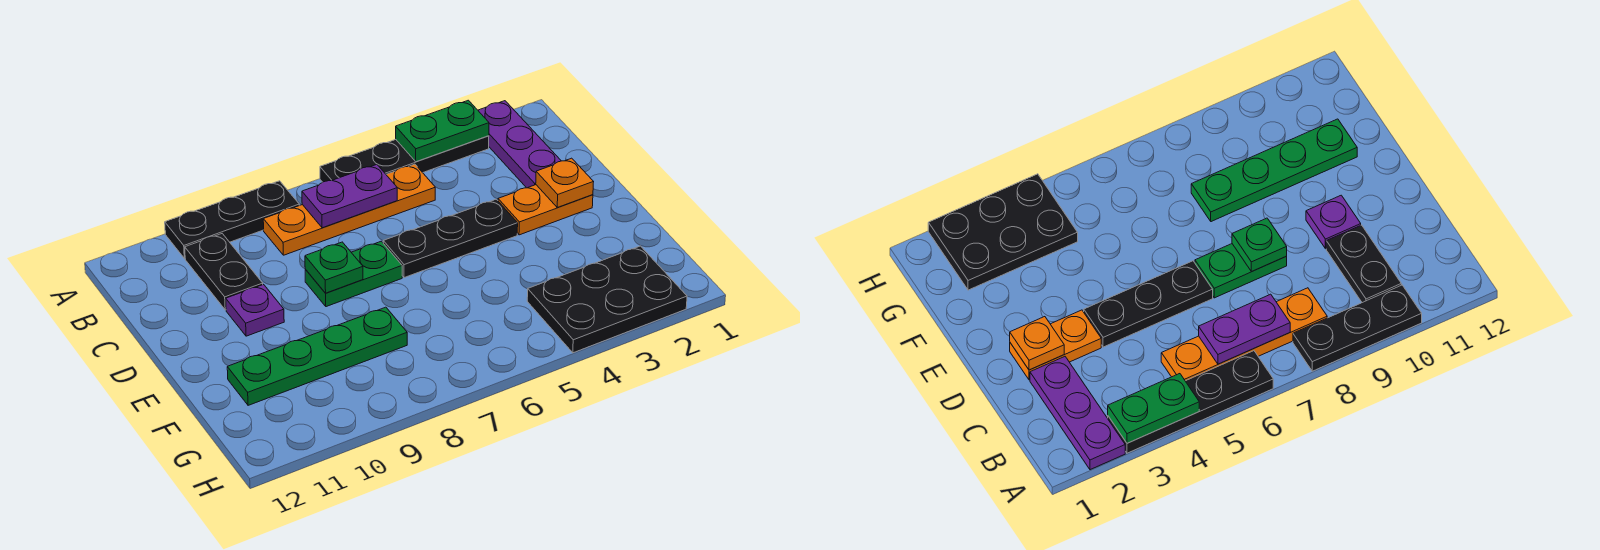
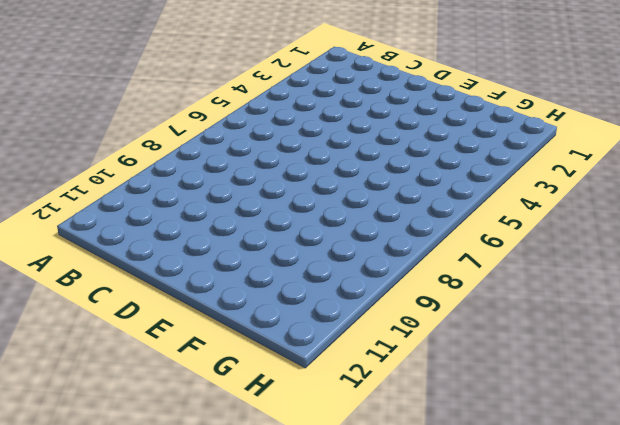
none -> purple plate A2:C2 level 1
none -> black plate A3:A6 level 1
none -> black plate A8:A10 level 1

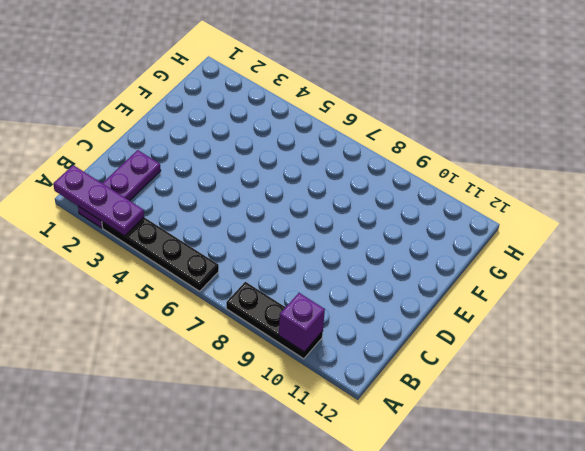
purple plate A1:A3 level 2 -> green plate A3:A4 level 2
purple brick A10 level 2 -> none
none -> orange plate B5:B8 level 1
none -> black plate B10:C10 level 1
none -> orange plate D2:D3 level 1

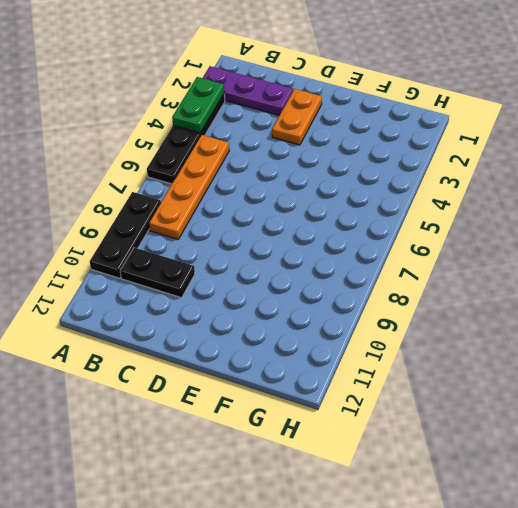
none -> black plate D4:D6 level 1
none -> green plate D7:D8 level 1
none -> purple plate D10 level 1

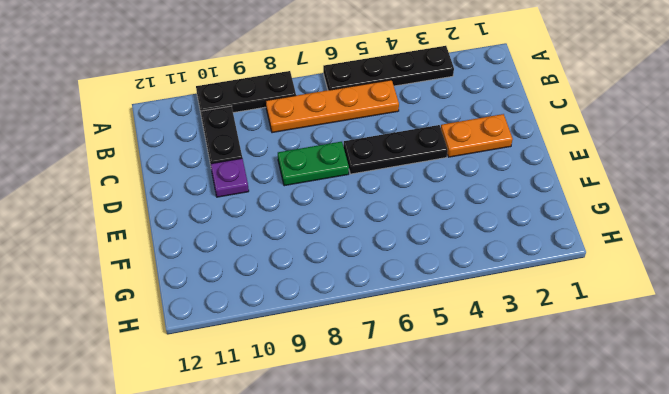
none -> purple plate A2:C2 level 1
none -> green plate F8:F11 level 1
none -> black plate G2:H4 level 1

